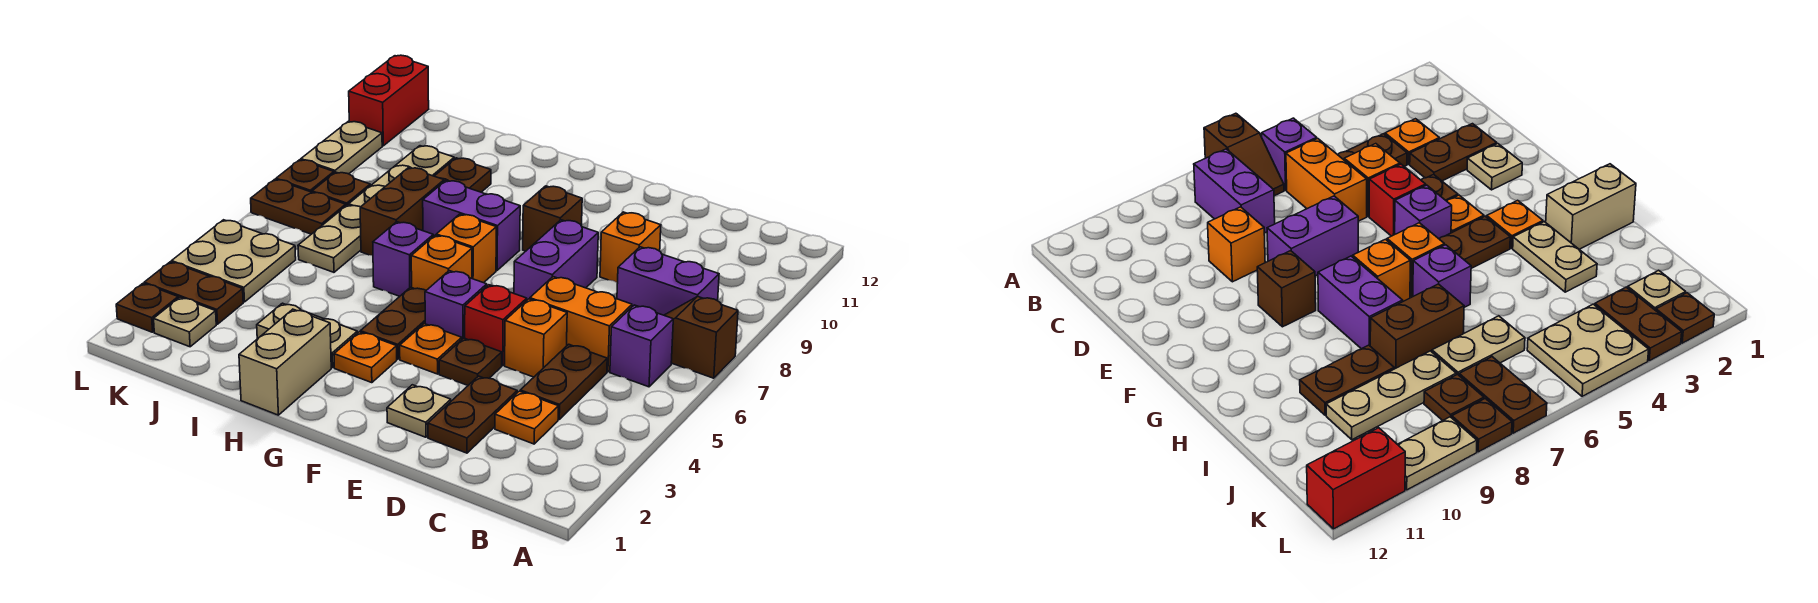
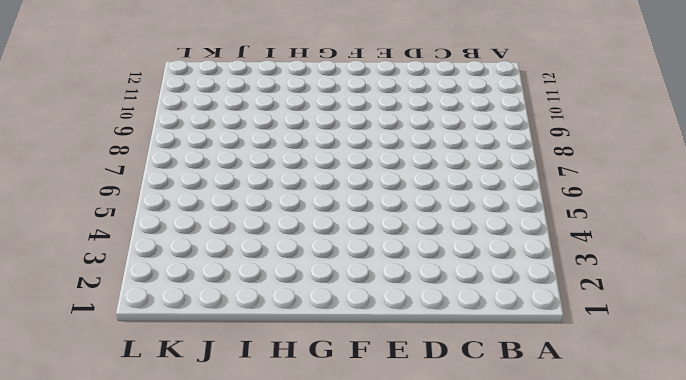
none -> brown slope A7:B7 level 1 top A
none -> purple brick B6 level 1
none -> purple brick B8:C8 level 1
none -> orange plate C3 level 1

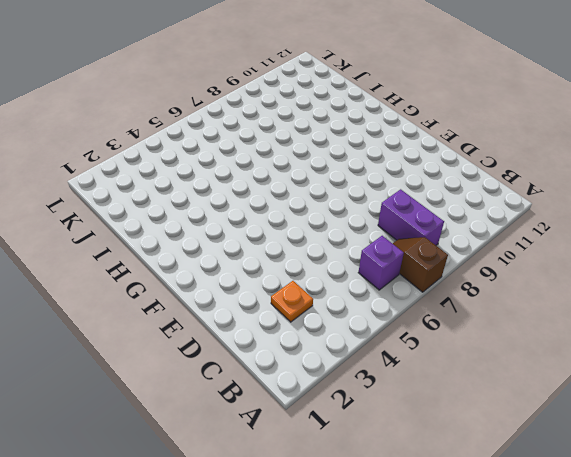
none -> brown plate C4:C5 level 1
none -> orange brick C6:D6 level 1
none -> brown plate D2:D3 level 1
none -> orange brick D5 level 1

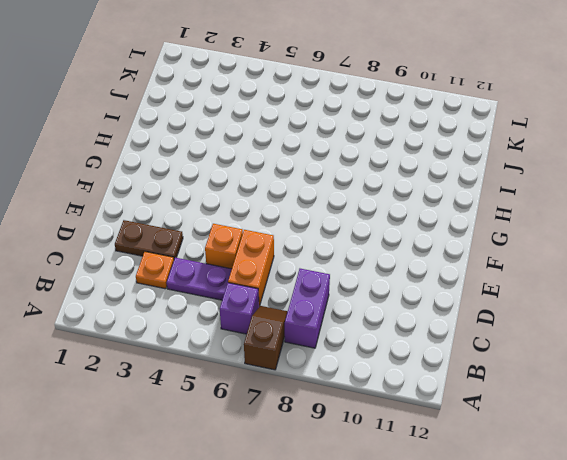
purple plate C4:C5 level 1 -> brown plate C4:C5 level 1
none -> orange brick D9 level 1
none -> tan plate E2 level 1
none -> brown plate E4 level 1
none -> red brick E5 level 1

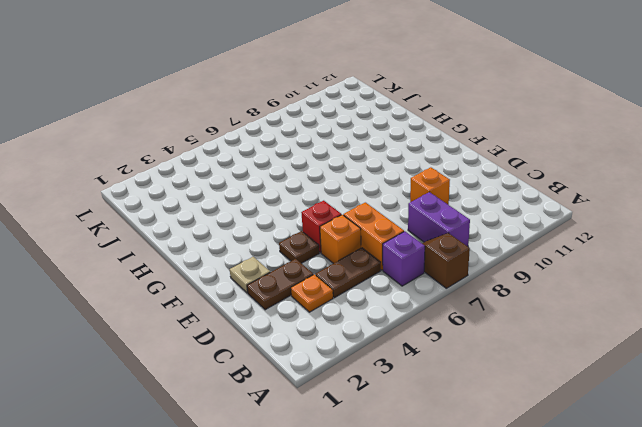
none -> purple brick E7:E8 level 1
none -> orange plate F4 level 1
none -> purple brick F5 level 1
none -> brown brick F9 level 1

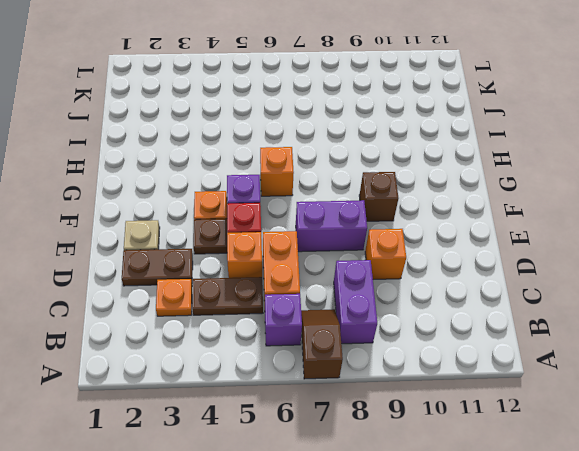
none -> orange plate G3 level 1
none -> brown plate G4:G5 level 1
none -> orange brick G7 level 1
none -> purple brick G8:H8 level 1

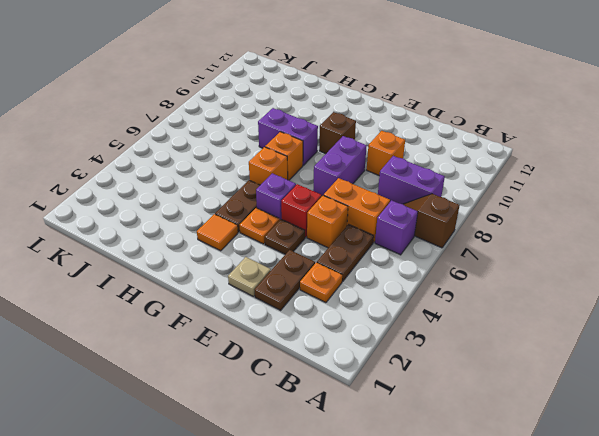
orange tile G3 level 1 -> orange plate G3 level 1
none -> tan brick H1:H2 level 1
none -> tan plate H3:I3 level 1
none -> purple brick H6 level 1
none -> brown brick I7:I8 level 1

